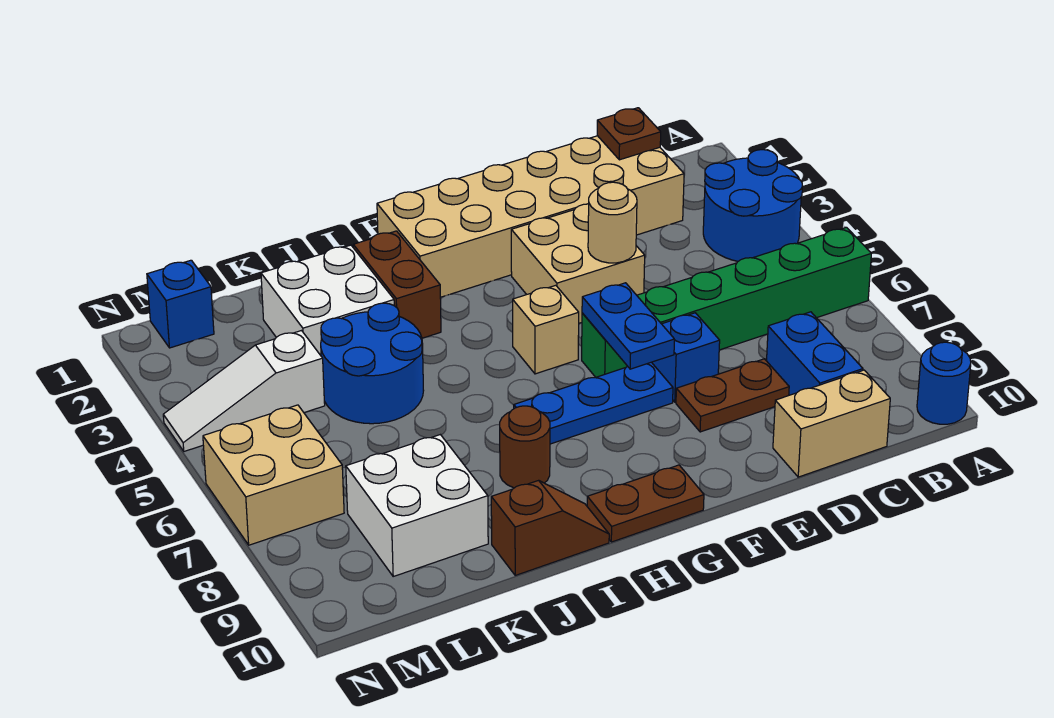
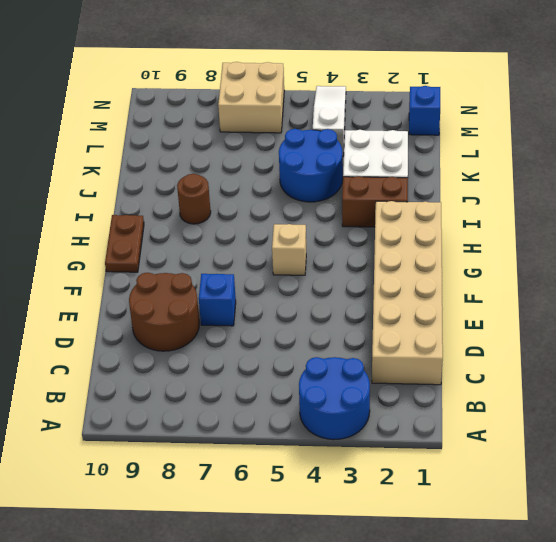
brown round brick D8:E9 level 1 -> brown plate D8:E8 level 1
none -> green brick A6:F6 level 1
none -> blue round brick A10 level 1
none -> blue brick C8:C9 level 1

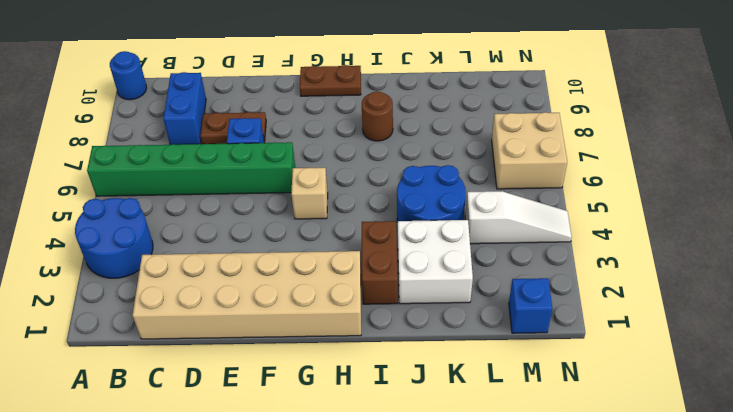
none -> tan brick C10:D10 level 1
none -> tan brick E3:F4 level 1
none -> blue plate F7:H7 level 1

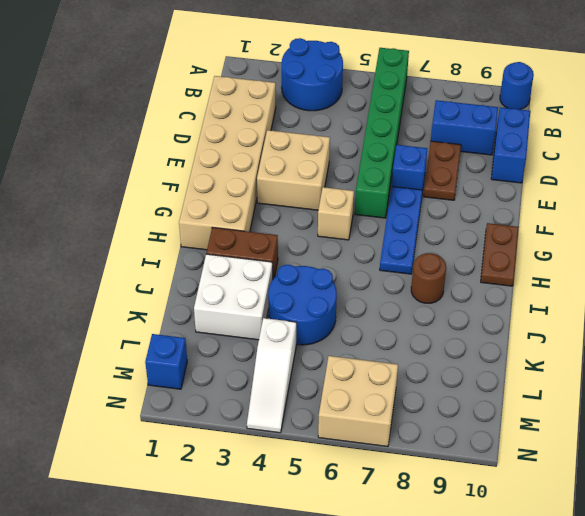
blue brick C10:D10 level 1 -> tan brick C10:D10 level 1
none -> brown slope I10:J10 level 1 top J
none -> white brick K8:L9 level 1
none -> brown plate C1 level 2

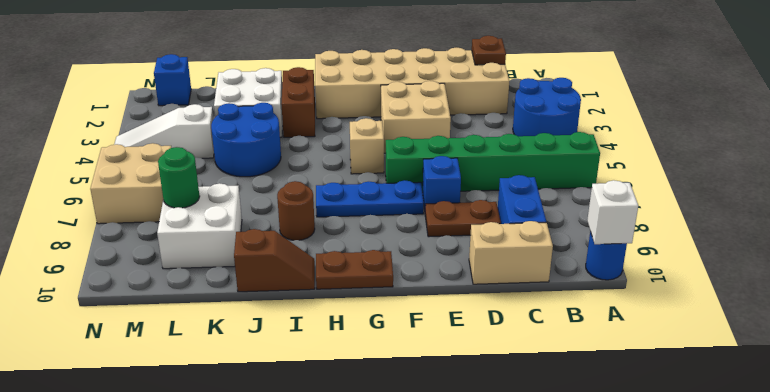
white brick A10 level 2 -> none
green round brick L8 level 2 -> none
none -> tan round brick E4 level 2
none -> blue plate F6:F7 level 2

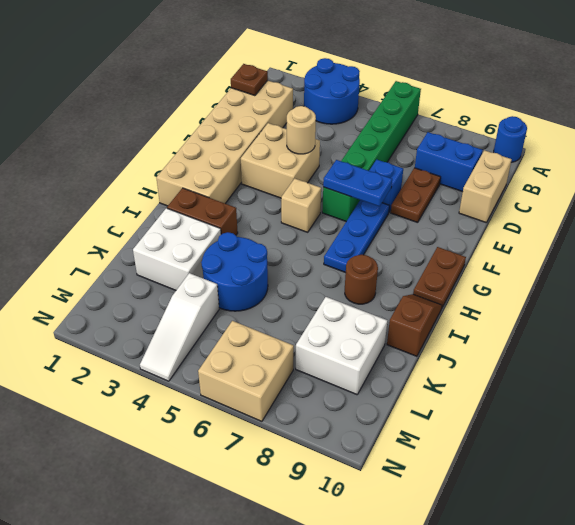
none -> blue brick M1 level 1

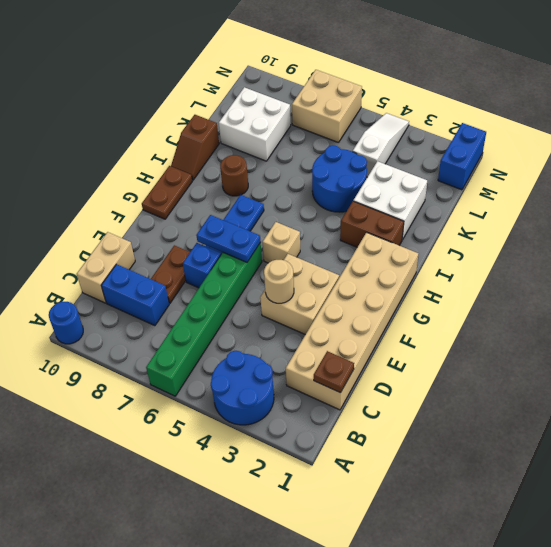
blue brick M1:N1 level 1 -> blue brick M1 level 1

